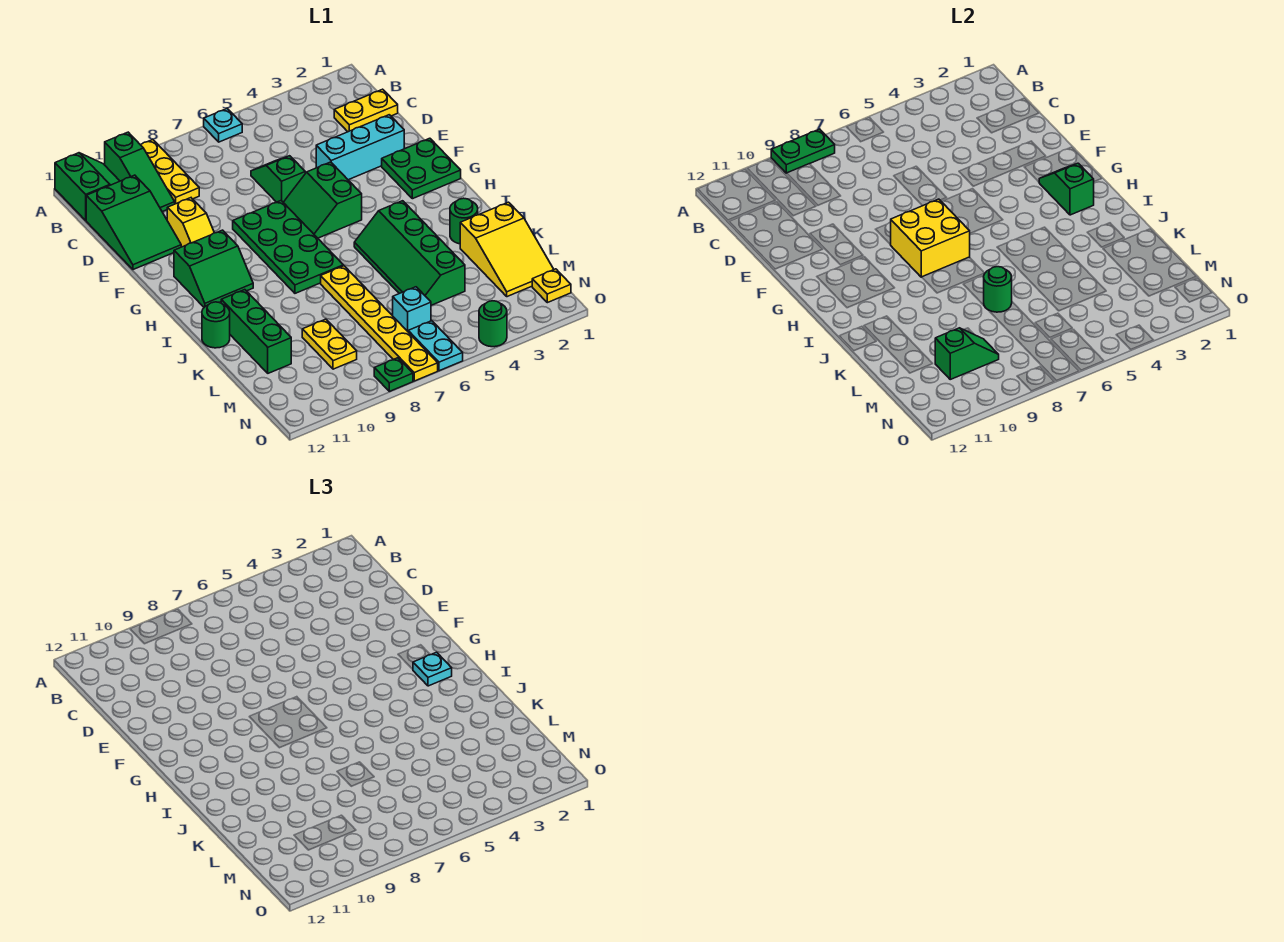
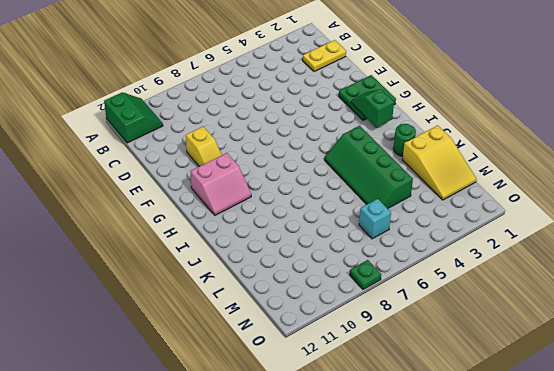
pink slope G10:H11 level 1 top G -> green slope G10:H11 level 1 top G
none -> cyan plate A6 level 1
none -> yellow plate A9:C9 level 1
none -> green slope A10:C10 level 1 top A
none -> green slope C11:E12 level 1 top C

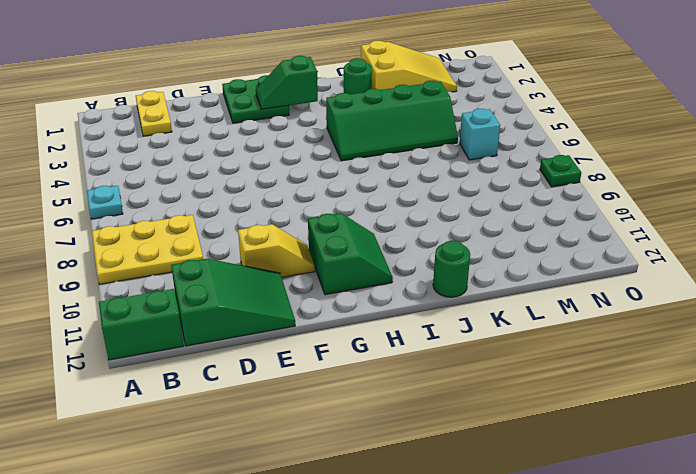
yellow plate A8:C9 level 1 -> yellow plate A9:C9 level 1
none -> green slope A10:C10 level 1 top A
none -> green slope D6:E6 level 1 top E
none -> cyan brick E2:E4 level 1
none -> green slope F5:G6 level 1 top 5

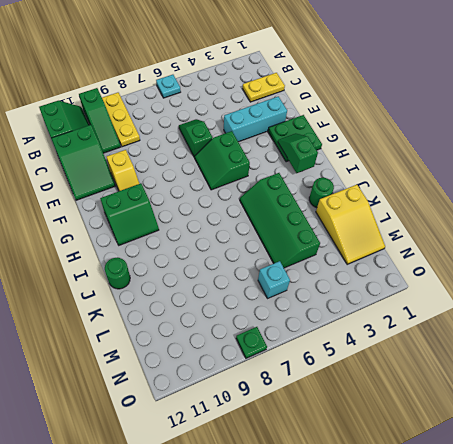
none -> green plate F7:I8 level 1
none -> yellow plate J7:O7 level 1
none -> green brick J11:L11 level 1
none -> yellow plate L9:M9 level 1

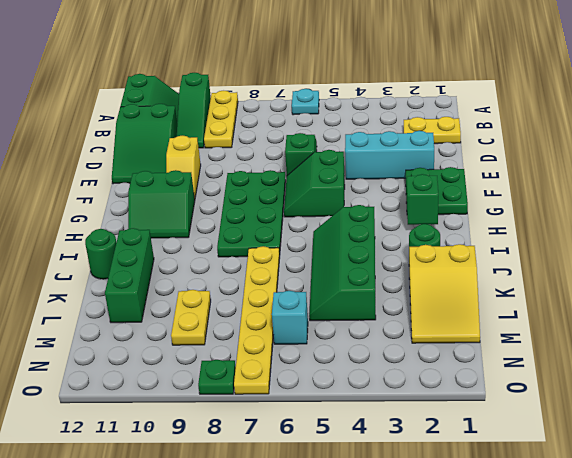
none -> yellow plate N1 level 1
none -> cyan plate N6:O6 level 1
none -> green round brick O4 level 1
none -> green plate A8:A9 level 2

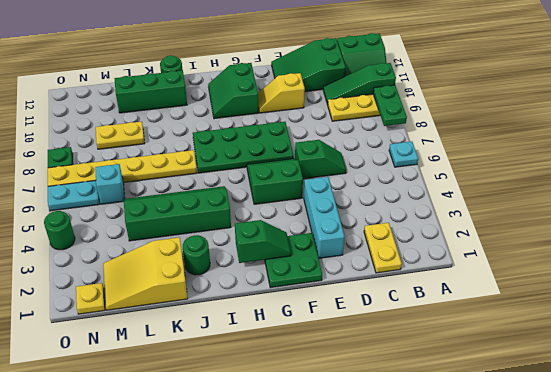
none -> yellow brick G7:H8 level 2
none -> green round brick K7 level 2
none -> green slope M9:M10 level 2 top 10
none -> cyan plate H2 level 3

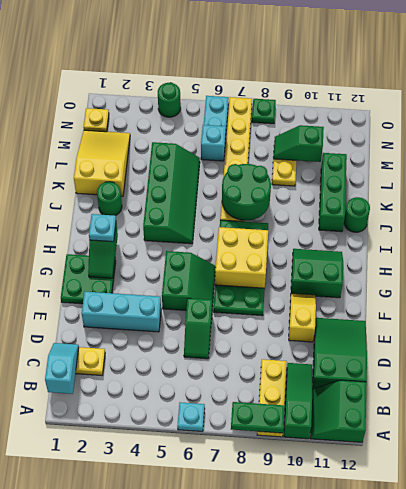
cyan slope B1:C1 level 2 top B -> none
green round brick J7:K8 level 2 -> green round brick K7 level 2

